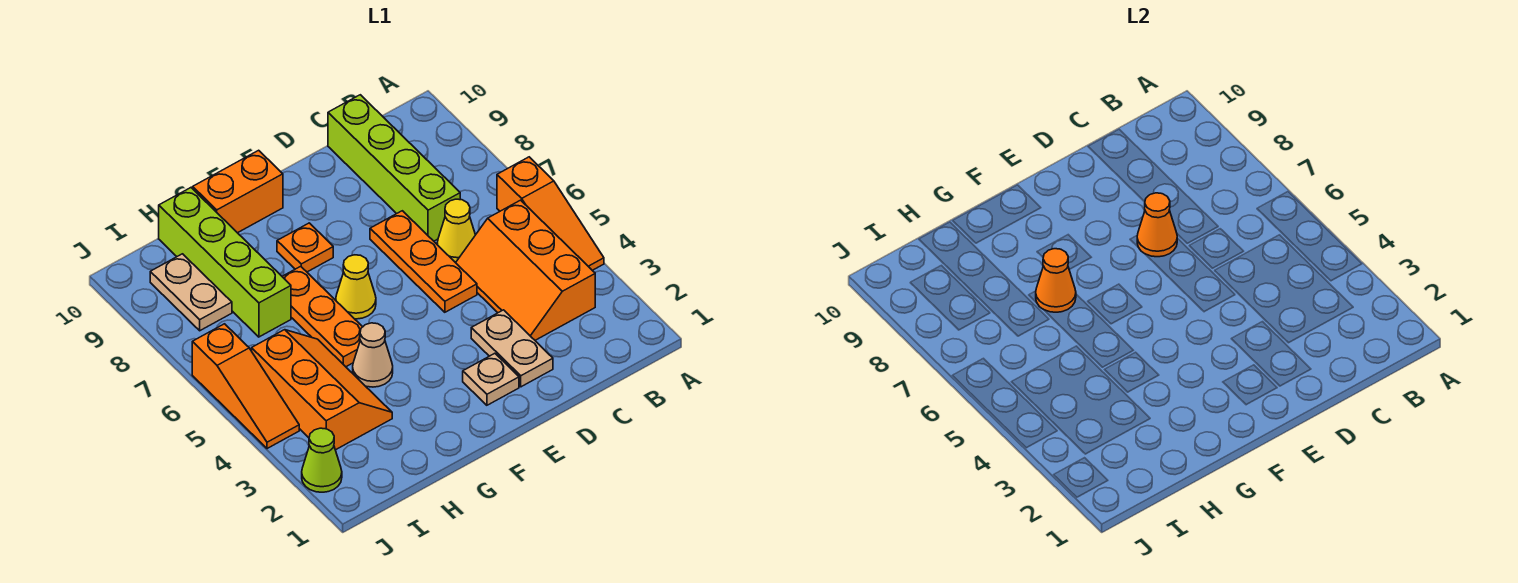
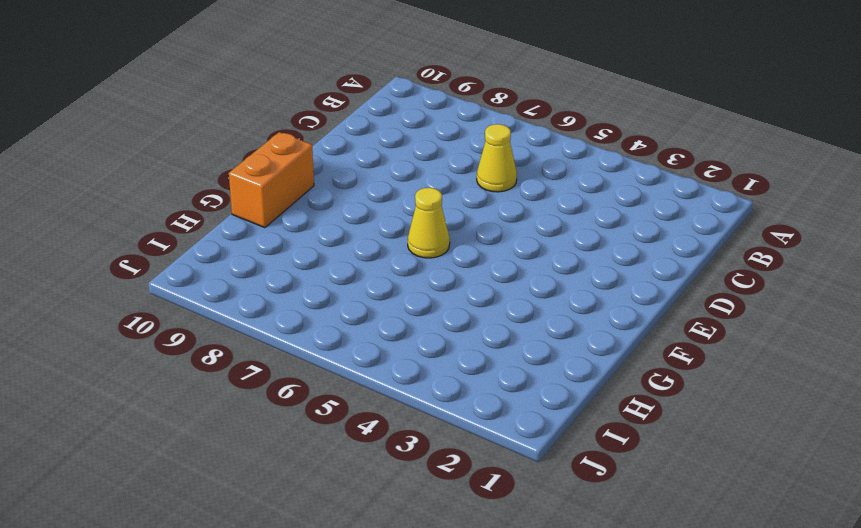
none -> orange slope A4:A6 level 1 top 6
none -> orange slope B3:C5 level 1 top B
none -> lime brick C7:C10 level 1

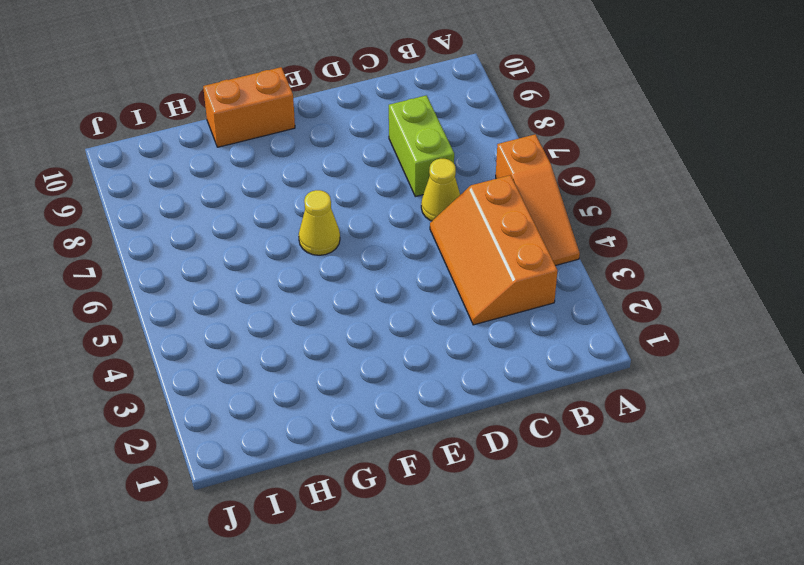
lime brick C7:C8 level 1 -> lime brick C7:C10 level 1
none -> tan plate D2:D3 level 1
none -> orange plate D5:D7 level 1
none -> tan plate E2 level 1

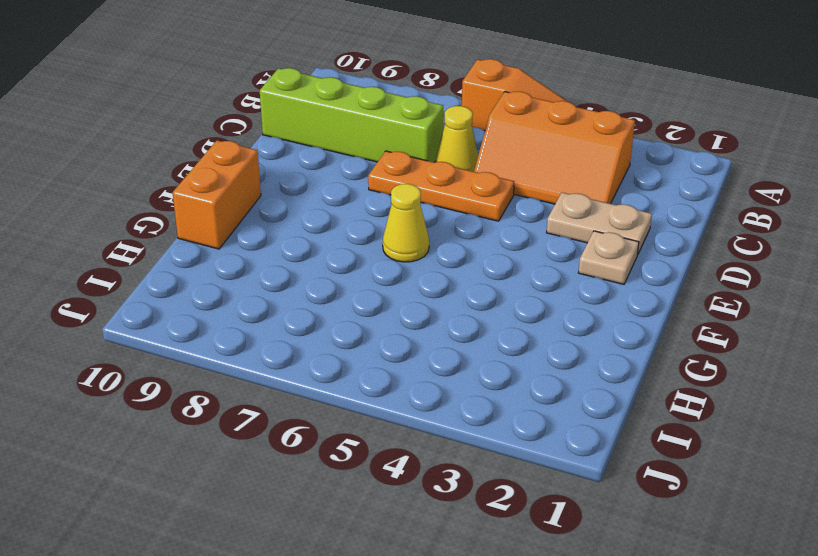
none -> orange plate F8 level 1
none -> tan cone G4 level 1
none -> orange plate G5:G7 level 1

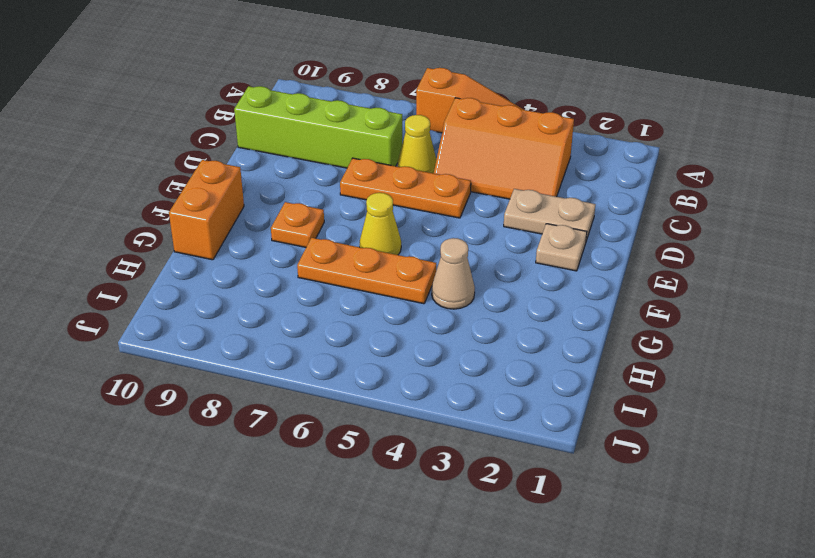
none -> orange slope H3:I5 level 1 top I
none -> lime brick H7:H10 level 1
none -> tan plate I8:I9 level 1

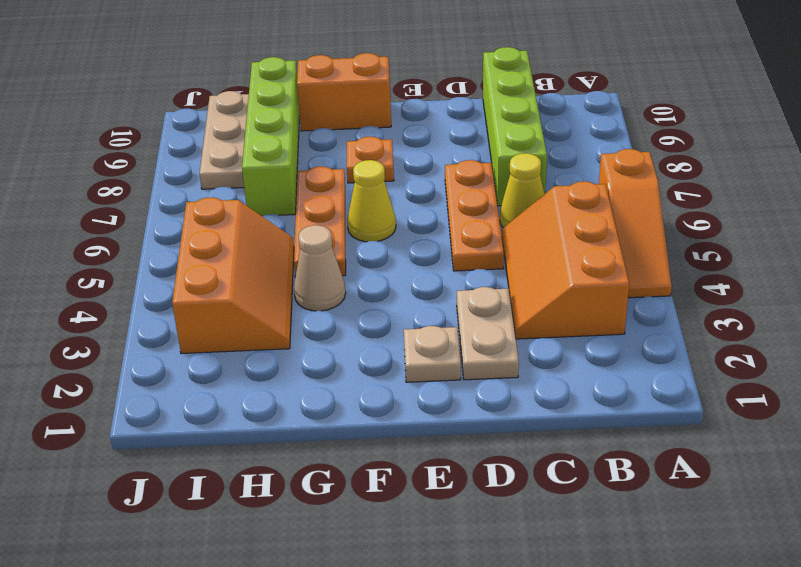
tan plate I8:I10 level 1 -> tan plate I8:I9 level 1
none -> lime cone J2 level 1
none -> orange slope J4:J6 level 1 top 6
none -> orange cone D7 level 2

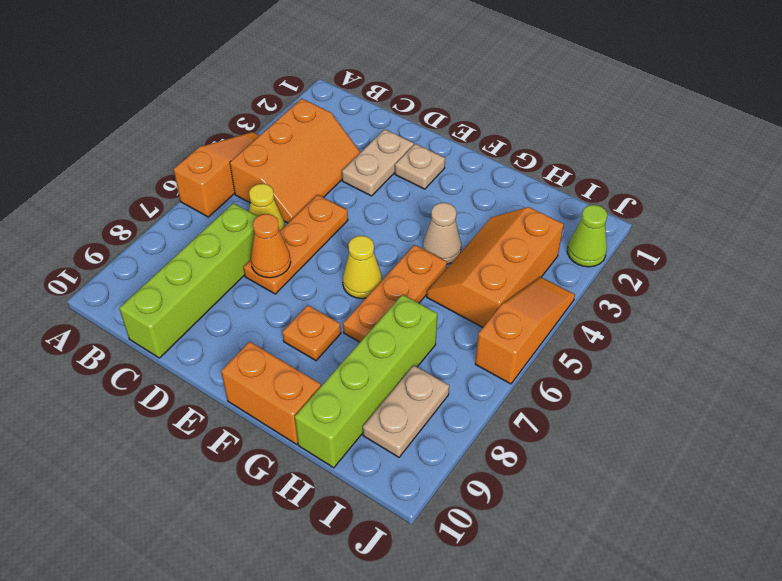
none -> orange cone G7 level 2

